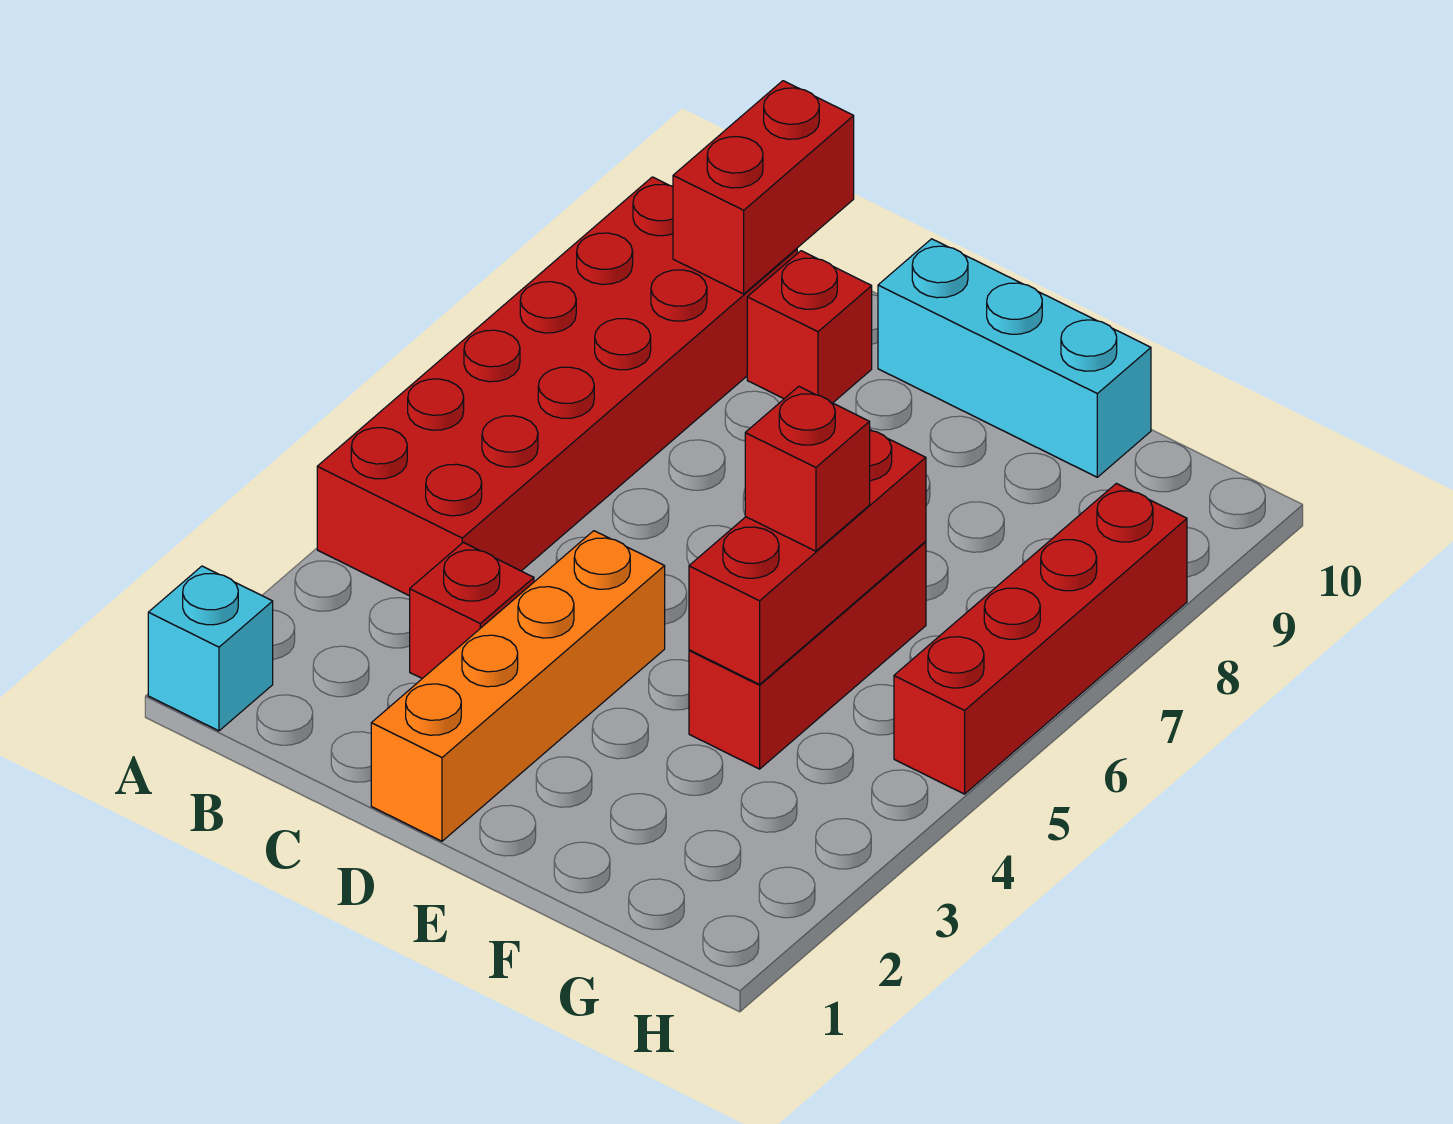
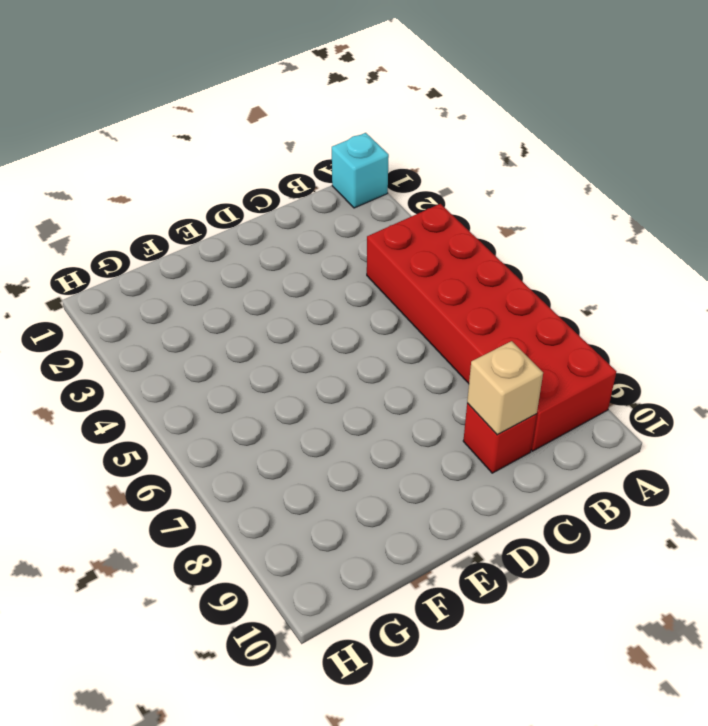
tan brick C9 level 2 -> none
none -> red brick C3 level 1
none -> orange brick D1:D4 level 1

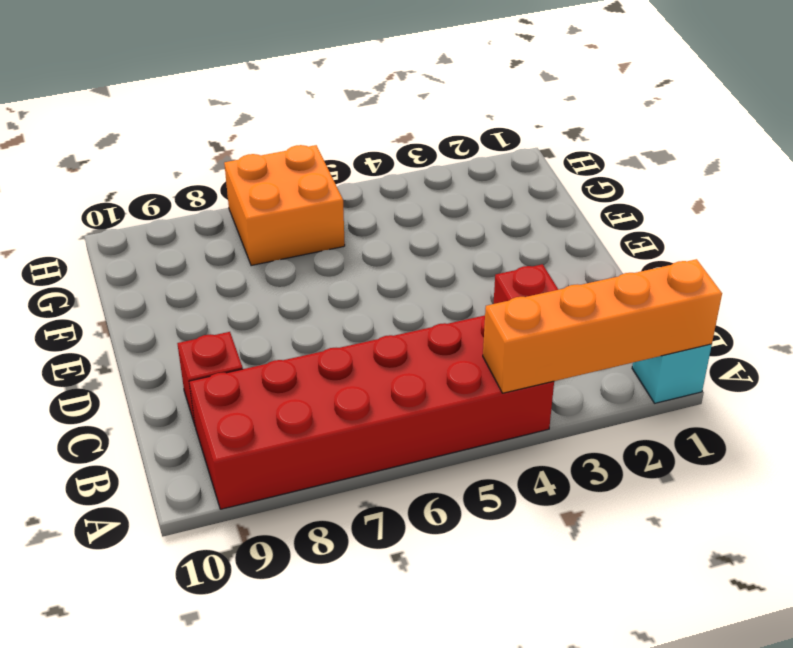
orange brick A1:A4 level 2 -> orange brick D1:D4 level 1
orange brick G6:H7 level 1 -> red brick H5:H8 level 1
none -> cyan brick D10:F10 level 1
none -> red brick F4:F6 level 1

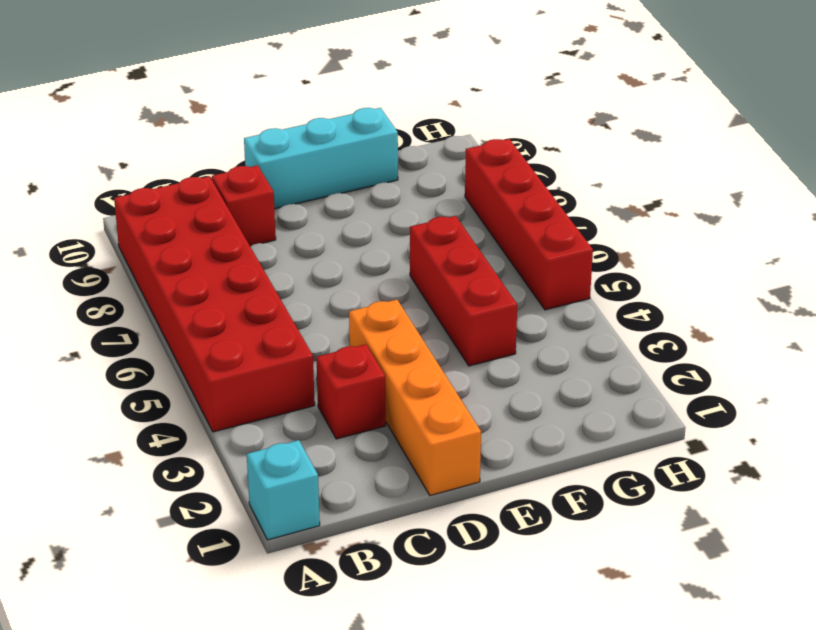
none -> red brick B9:B10 level 2
none -> red brick F4:F6 level 2

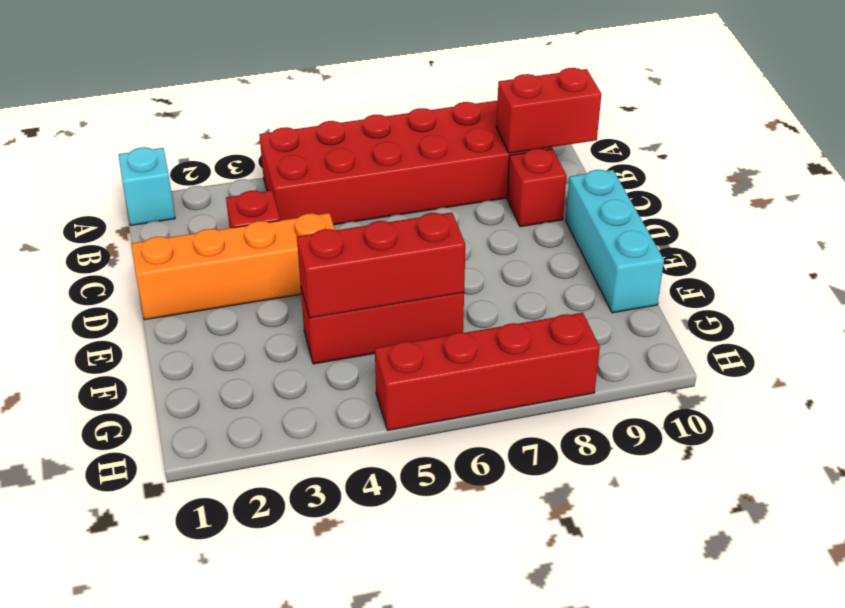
none -> red brick F5 level 3

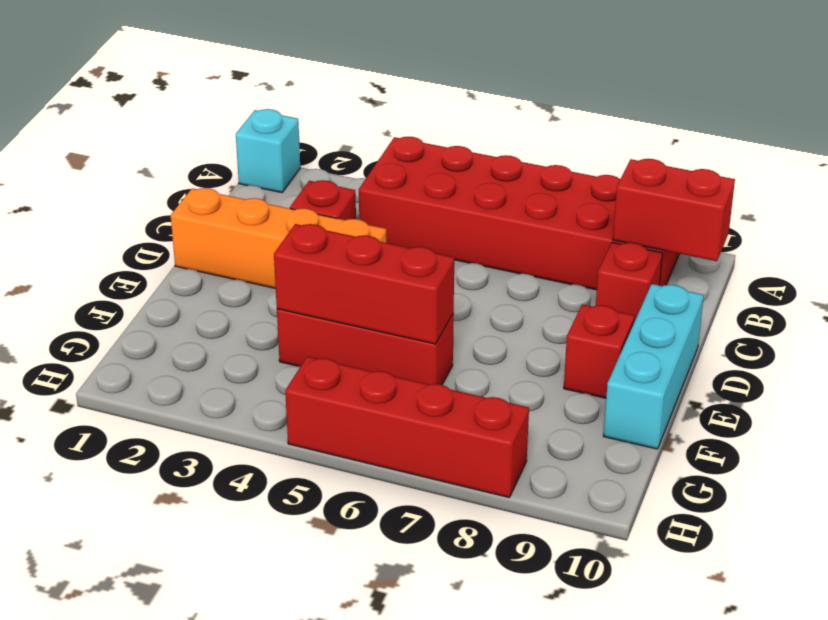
red brick E9 level 1 -> red brick F5 level 3

